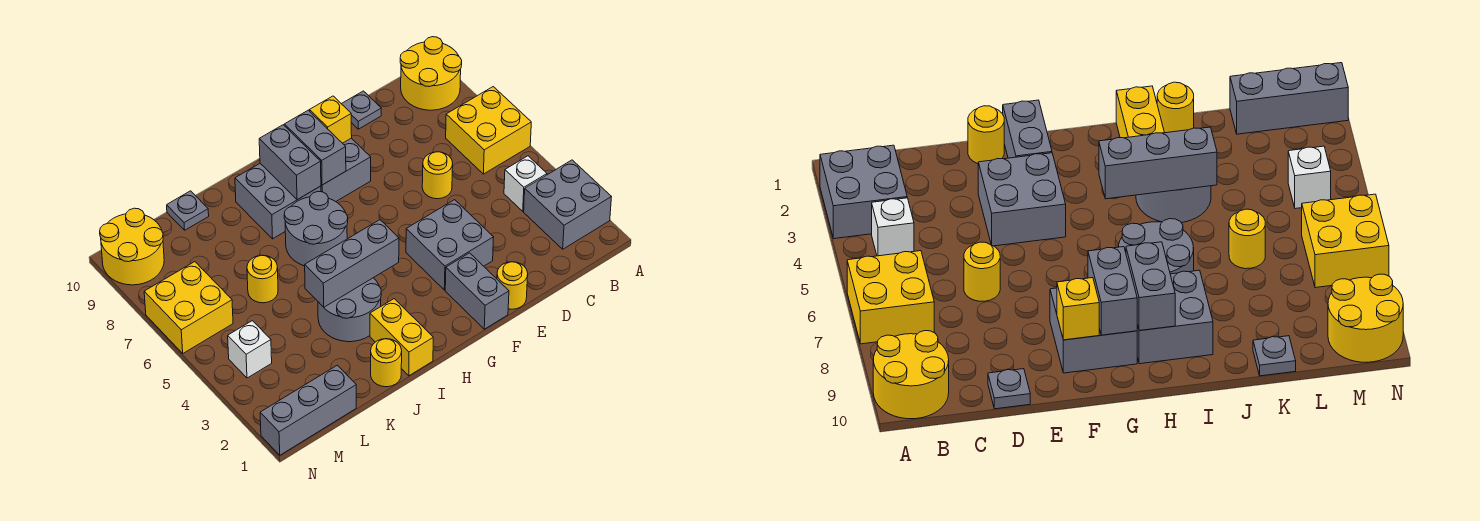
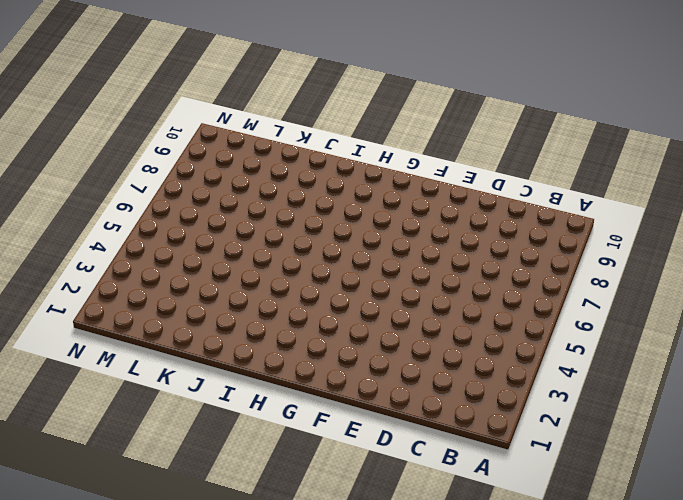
none -> grey brick A2:B3 level 1
none -> yellow brick A6:B7 level 1
none -> yellow round brick A9:B10 level 1

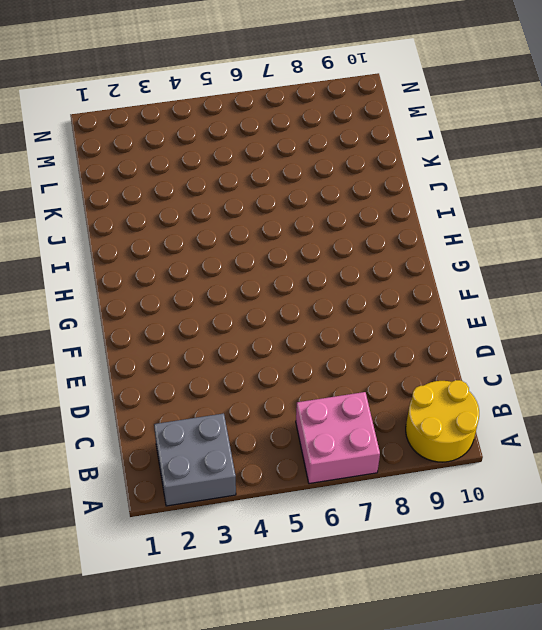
pink brick A6:B7 level 1 -> yellow brick A6:B7 level 1
none -> white brick B4 level 1
none -> yellow round brick D6 level 1
none -> grey plate D10 level 1

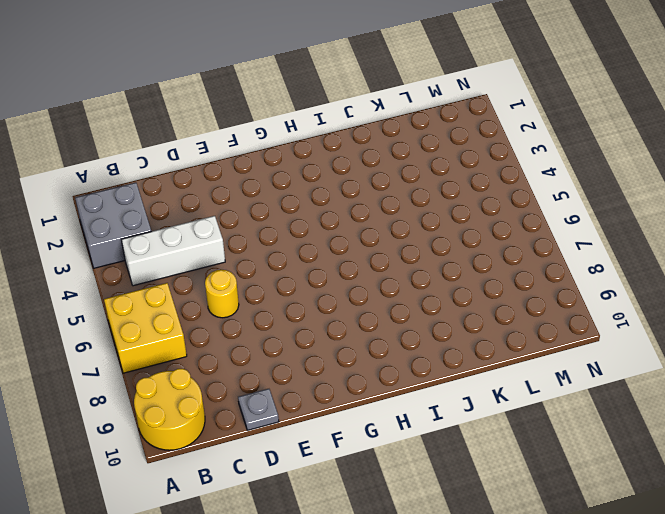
white brick B4:D4 level 1 -> white brick B4 level 1
none -> yellow round brick E1 level 1
none -> grey brick E3:F4 level 1
none -> grey brick F1:F2 level 1

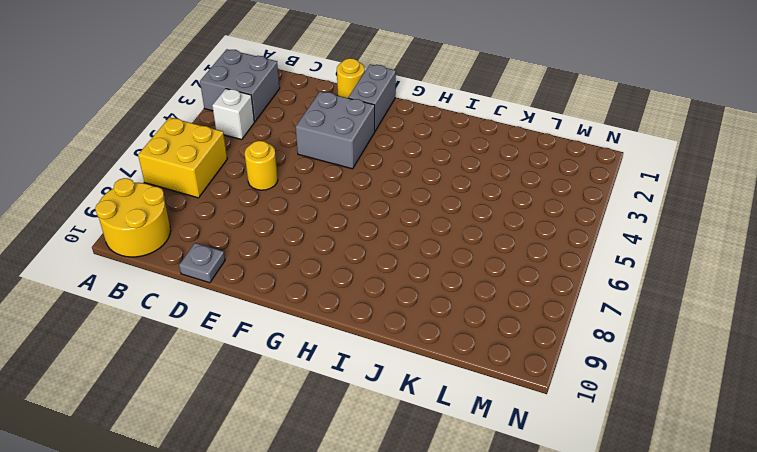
none -> grey brick F8:G9 level 1
none -> grey round brick H6:I7 level 1
none -> grey brick H8:I9 level 1

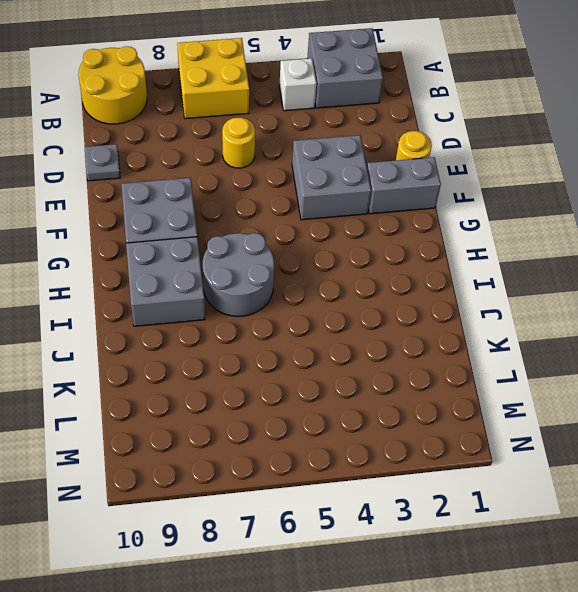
none -> yellow brick I1:I2 level 1
none -> grey round brick I3:J4 level 1
none -> yellow round brick J1 level 1

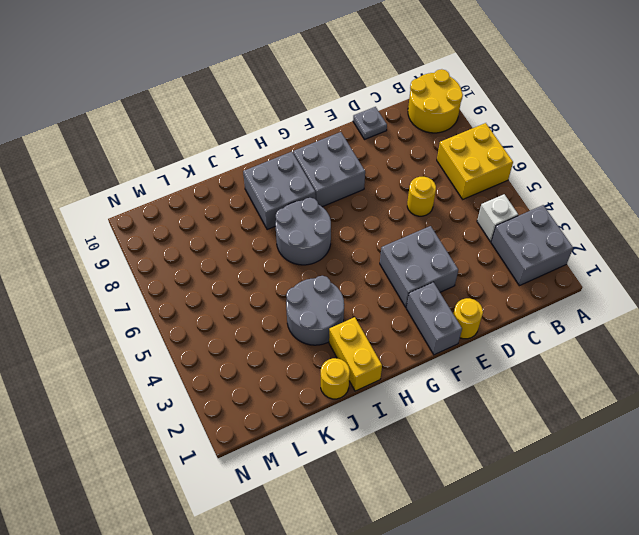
none -> yellow round brick K6 level 1
none -> grey plate K10 level 1
none -> grey brick L1:N1 level 1

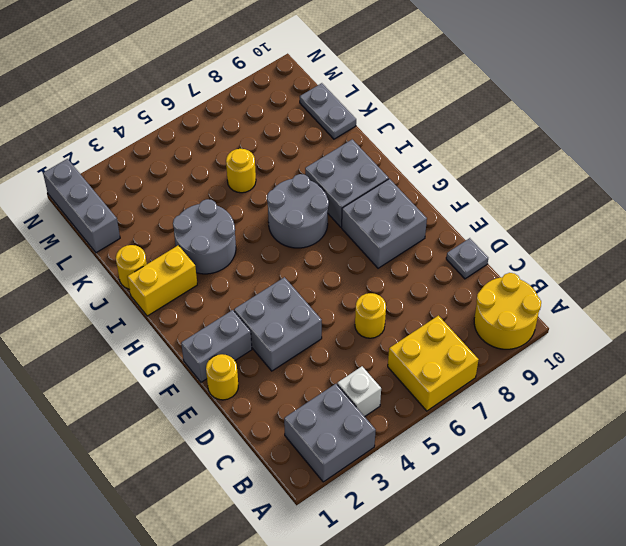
grey plate K10:L10 level 1 -> grey plate K10 level 1
none -> white brick M4 level 1
none -> yellow brick M6:N7 level 1
none -> yellow round brick M9:N10 level 1

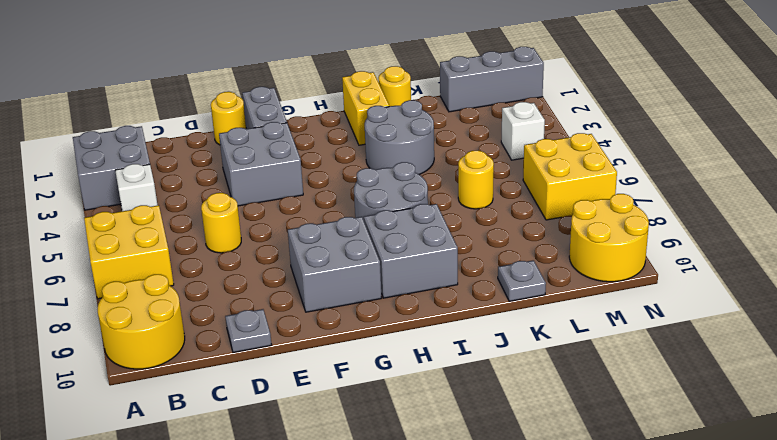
none -> yellow brick F9 level 2
none -> grey brick G8:G9 level 2
none -> grey brick H4:J4 level 2

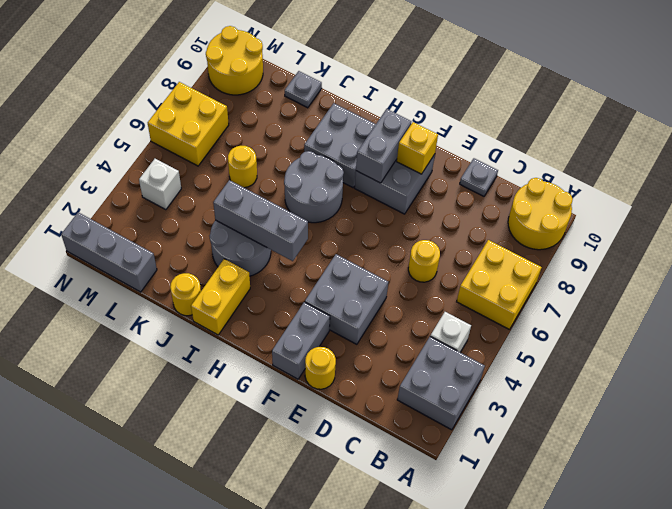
none -> grey brick H8:H9 level 2

